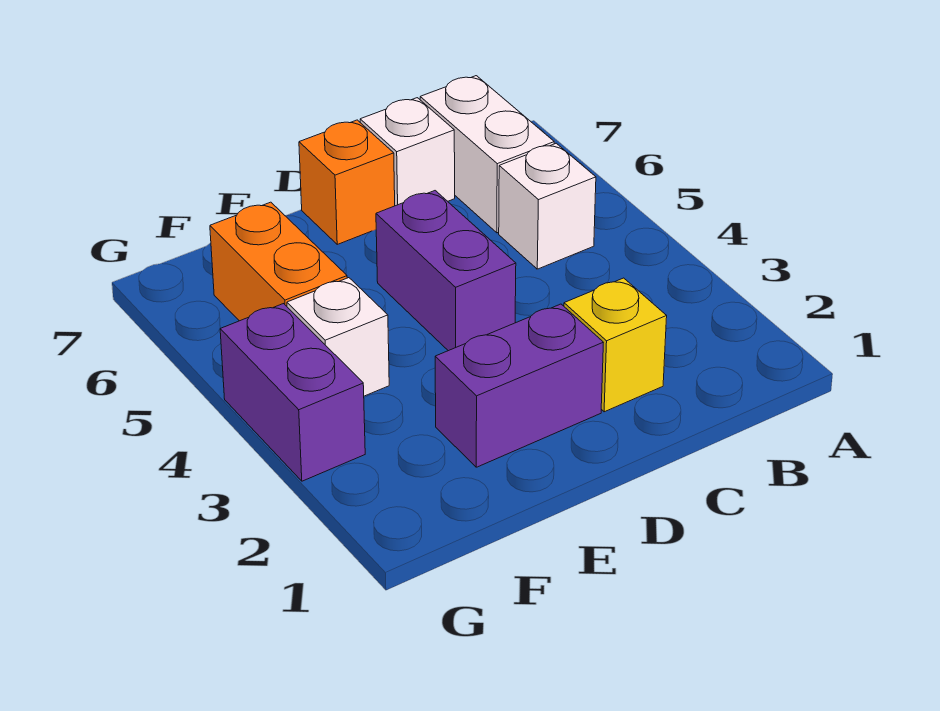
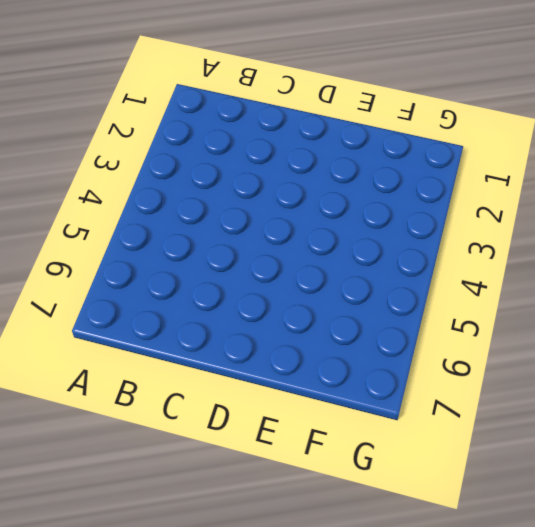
none -> white brick B5 level 1
none -> white brick B6:B7 level 1

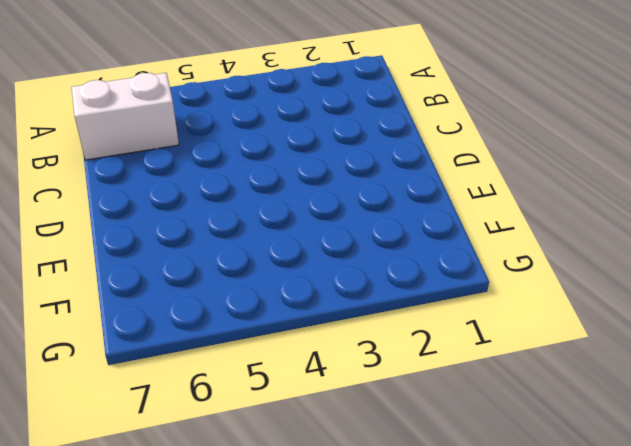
none -> white brick B5 level 1
none -> yellow brick C2 level 1

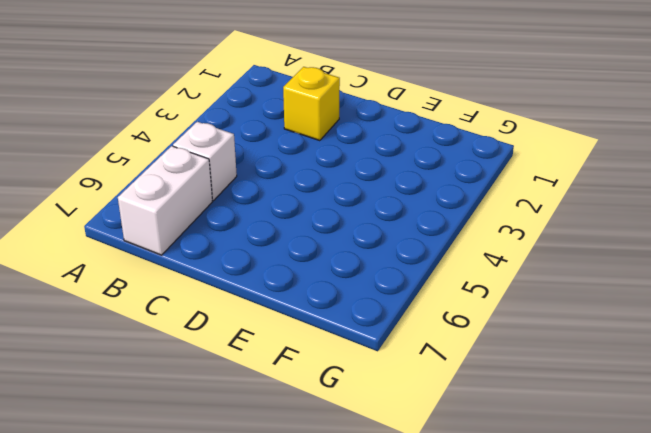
none -> white brick C7 level 1
none -> purple brick D2:E2 level 1

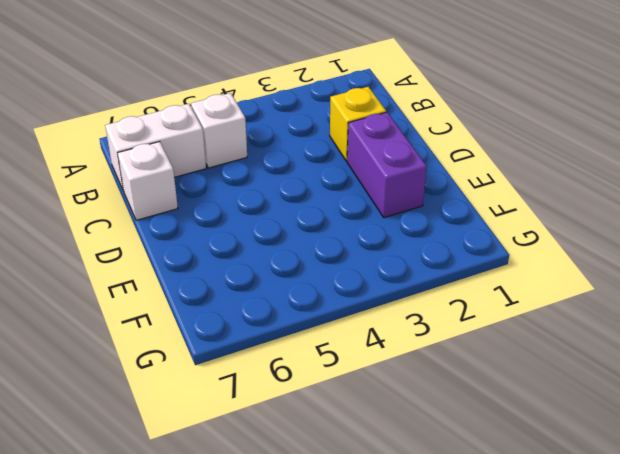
none -> purple brick D4:D5 level 1
none -> orange brick D7 level 1

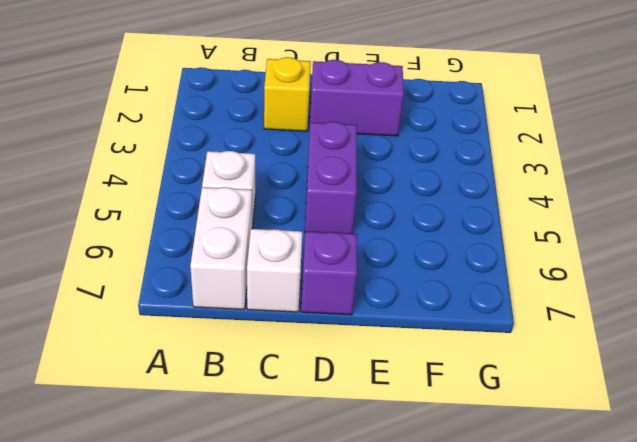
purple brick D7 level 1 -> orange brick D7 level 1
none -> white brick F4 level 1
none -> orange brick F5:F6 level 1

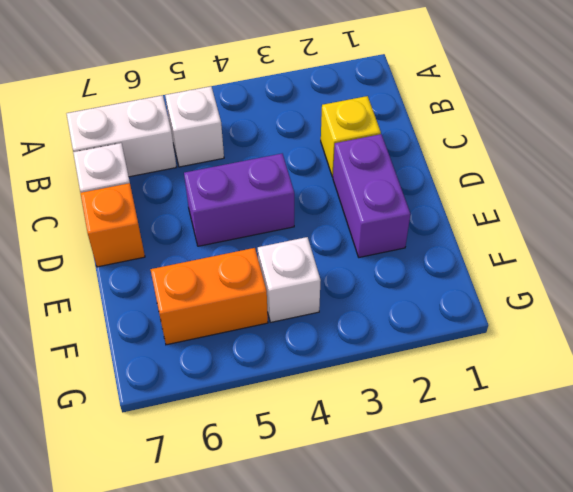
none -> purple brick G3:G4 level 1

